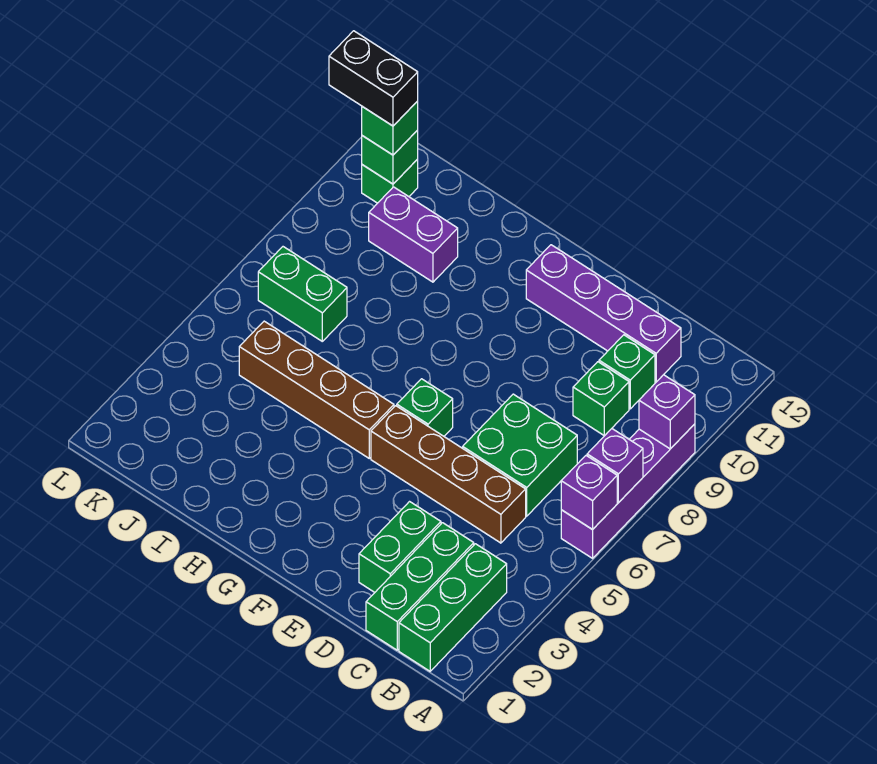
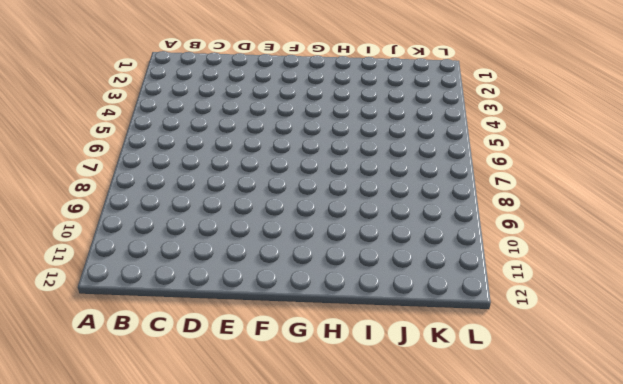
none -> purple brick A6:A9 level 1
none -> green brick B1:B3 level 1
none -> green brick C1:C3 level 1

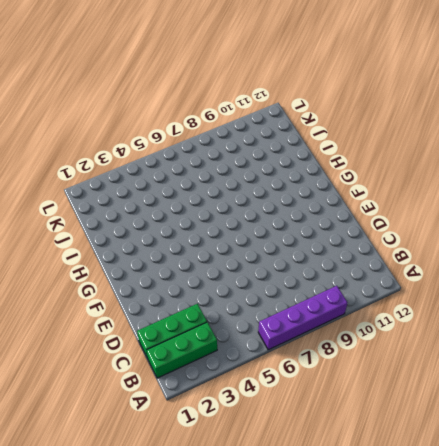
none -> brown brick C5:F5 level 1
none -> green brick C6:D7 level 1
none -> green brick C9 level 1

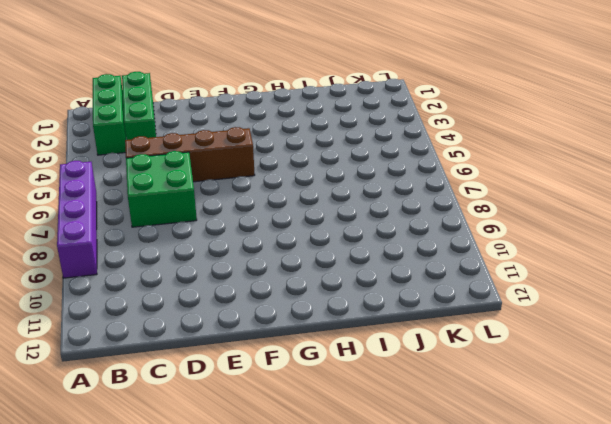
none -> green brick C9 level 1
none -> green brick C10 level 1
none -> purple brick C11:F11 level 1

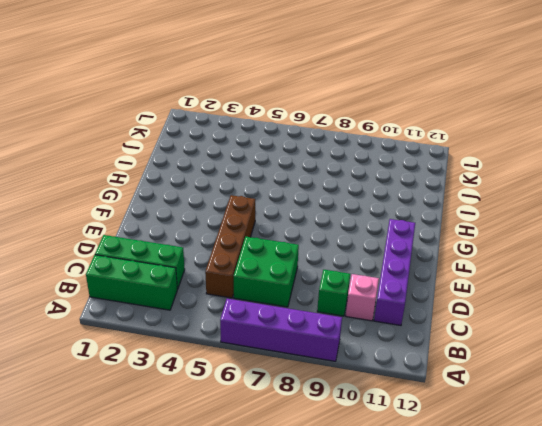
pink brick C10 level 1 -> green brick C10 level 1
none -> green brick D2:D3 level 1
none -> green brick F6 level 1
none -> brown brick G5:J5 level 1

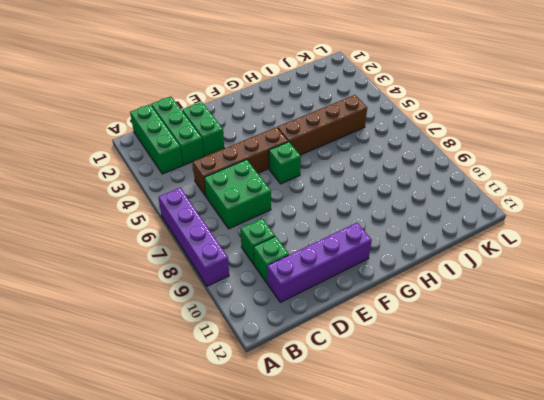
none -> purple brick I10:J10 level 1
none -> green brick J7:K7 level 1
none -> green brick K11 level 1

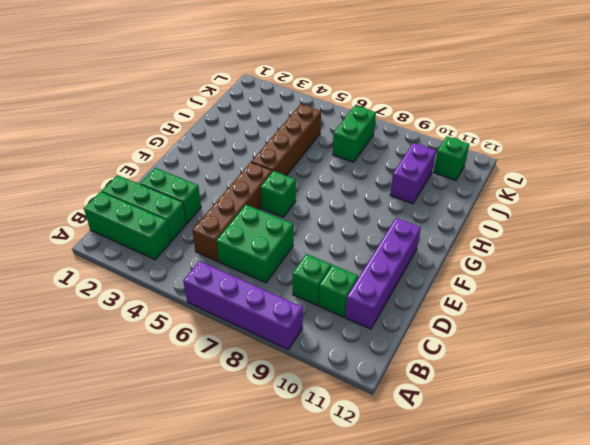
none -> purple brick A6 level 2
none -> purple brick A7 level 2
none -> purple brick A9 level 2

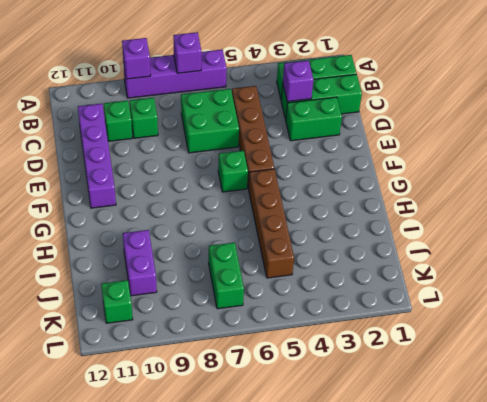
purple brick C3 level 2 -> purple brick A6 level 2
none -> green brick K11 level 2
none -> green brick K11 level 3
none -> black brick K11:L11 level 4

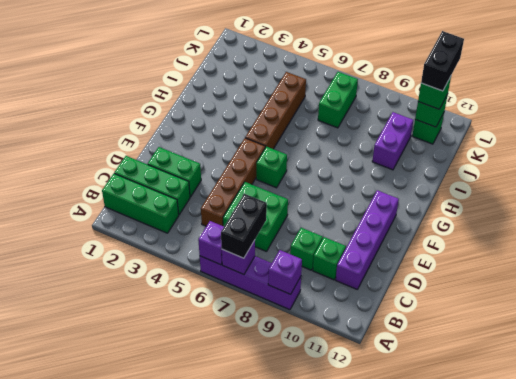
black brick A7:B7 level 3 -> none

